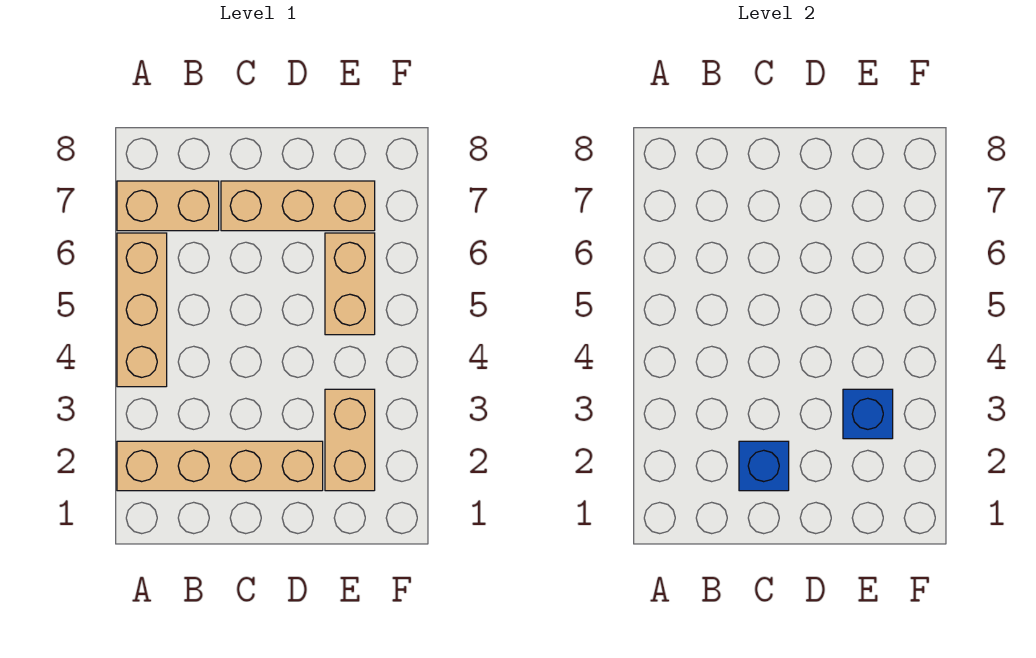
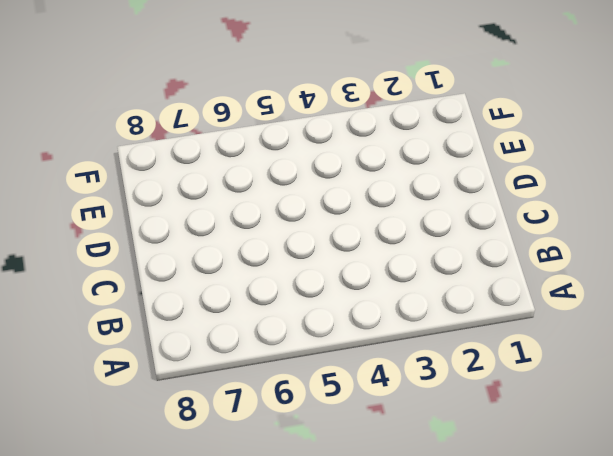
none -> tan brick A2:D2 level 1
none -> tan brick A4:A6 level 1

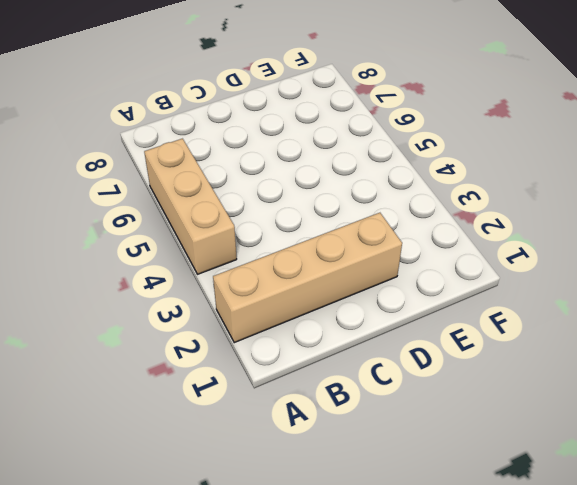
none -> tan brick A7:B7 level 1
none -> tan brick C7:E7 level 1

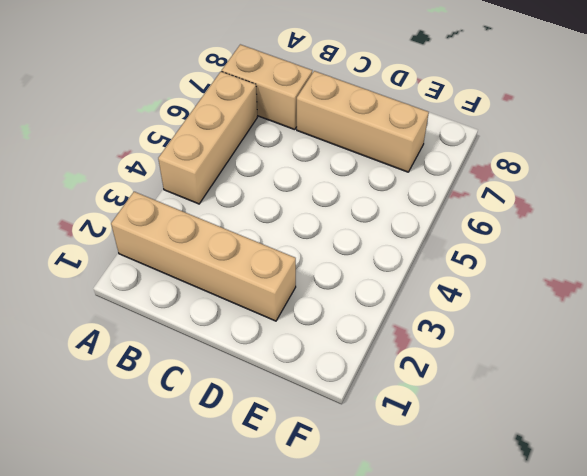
none -> tan brick E2:E3 level 1
none -> tan brick E5:E6 level 1

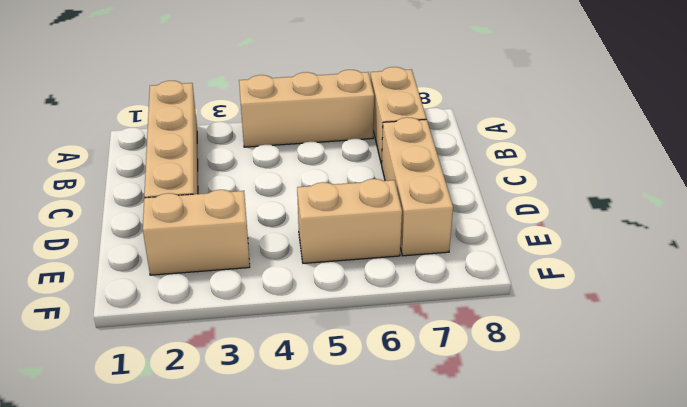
none -> blue brick C2 level 2
none -> blue brick E3 level 2

